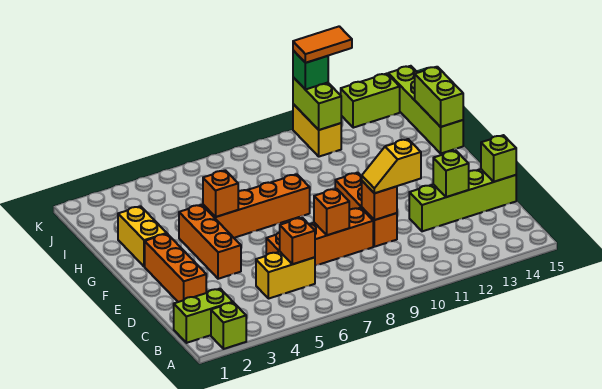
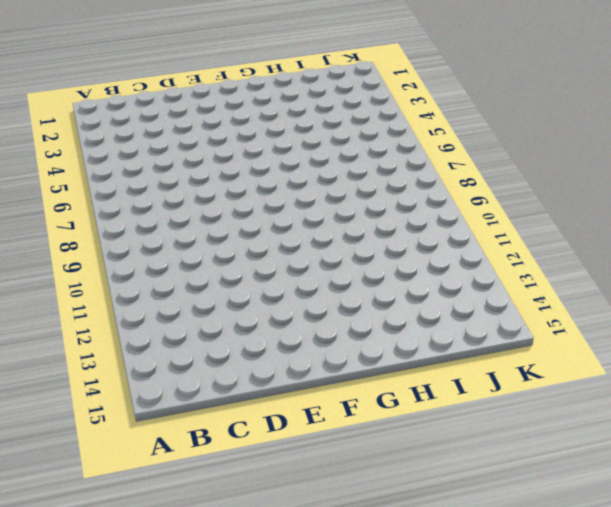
none -> lime brick A2 level 1
none -> lime brick B1:B2 level 1
none -> yellow brick C5:C6 level 1

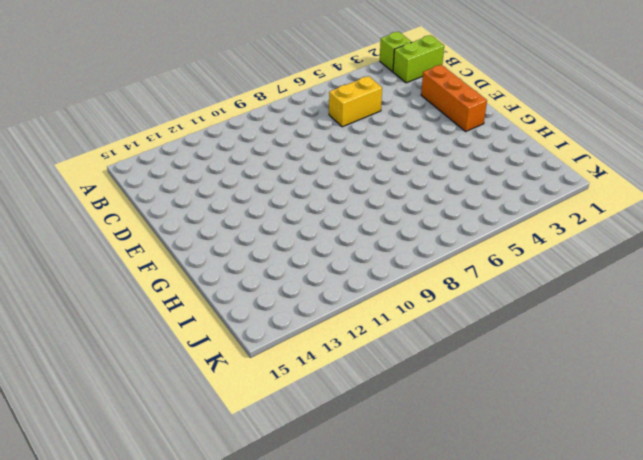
none -> orange brick D6:D9 level 1
none -> orange brick D10:F10 level 1
none -> lime brick D12:D15 level 1

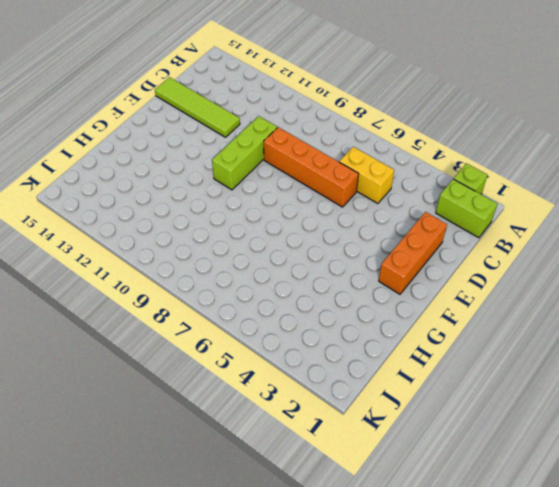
lime brick D10:F10 level 1 -> orange brick D10:F10 level 1
lime tile D12:D15 level 1 -> lime brick D12:D15 level 1
none -> orange brick E4:G4 level 1
none -> yellow brick G2:H2 level 1
none -> orange brick G5:G8 level 1

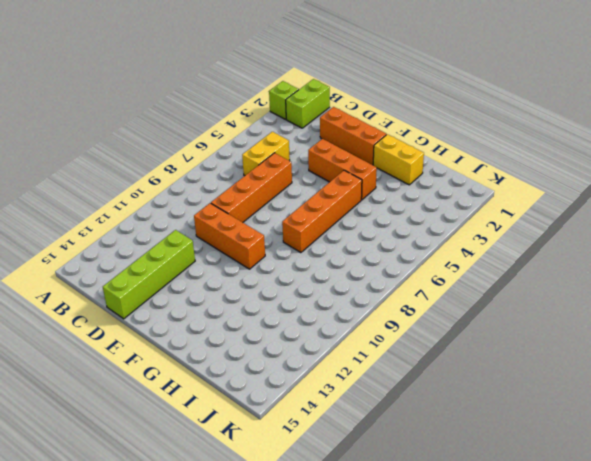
none -> lime brick H15:K15 level 1
none -> yellow brick J11:K11 level 1
none -> lime brick K13:K14 level 1

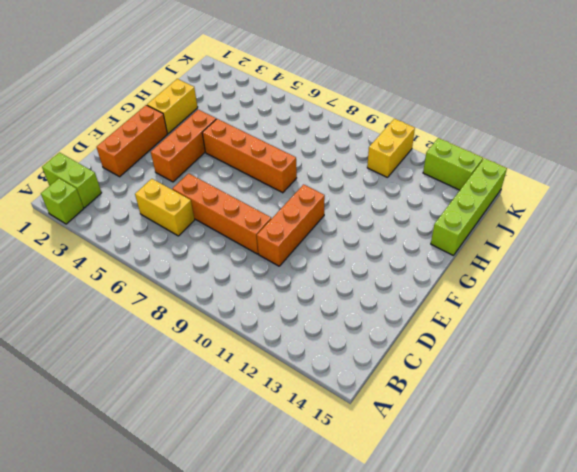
none -> lime brick D12:D15 level 1
none -> orange brick C6 level 2
none -> orange brick D8 level 2

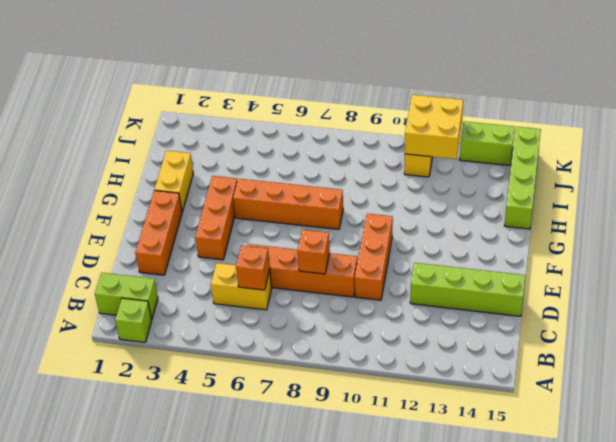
yellow brick J11:K12 level 2 -> lime brick J11:K11 level 2
none -> orange brick D10 level 2
none -> lime brick D13 level 2
none -> lime brick D15 level 2

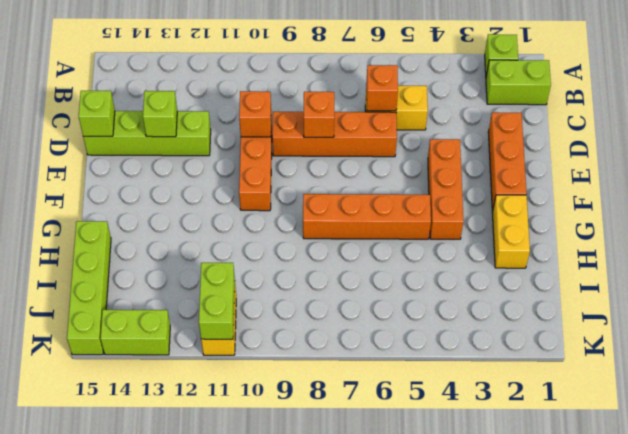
none -> orange brick G5 level 2
none -> lime brick H15:I15 level 2
none -> yellow slope D10:D11 level 3 top 11

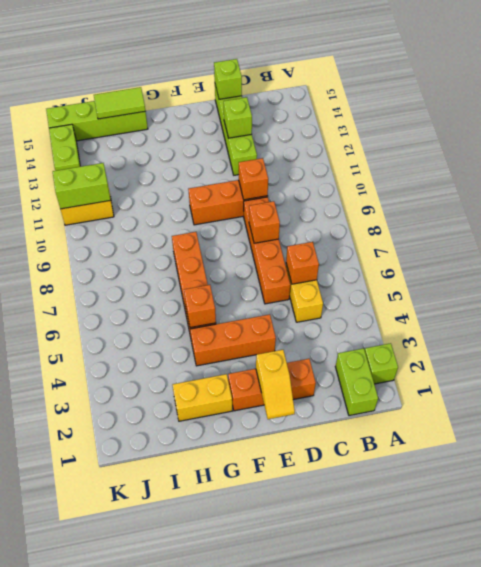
yellow slope E1:E2 level 2 top 2 -> yellow slope D10:D11 level 3 top 11
lime tile H15:I15 level 2 -> lime brick H15:I15 level 2
none -> green brick K11 level 3
none -> orange tile K11:K12 level 4

